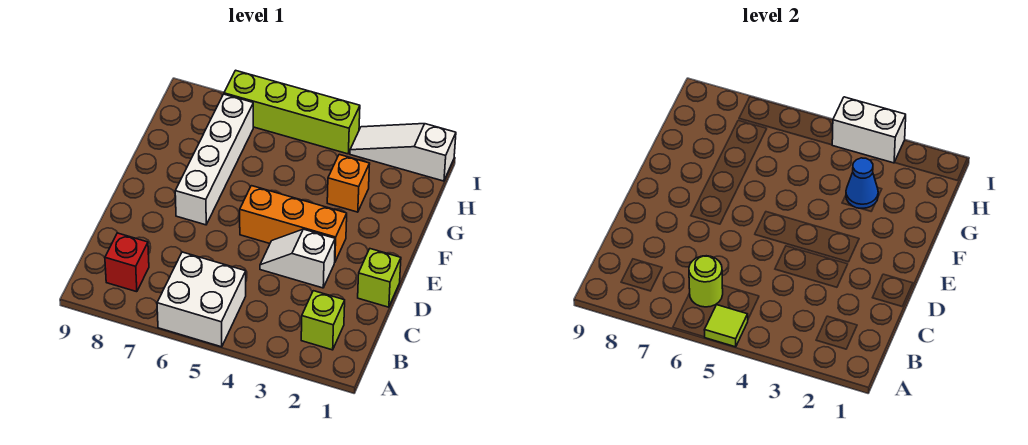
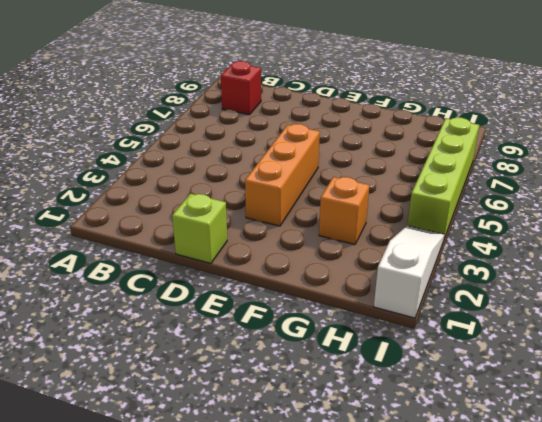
none -> white brick A5:B6 level 1
none -> lime brick B2 level 1
none -> white slope D3:D4 level 1 top 3

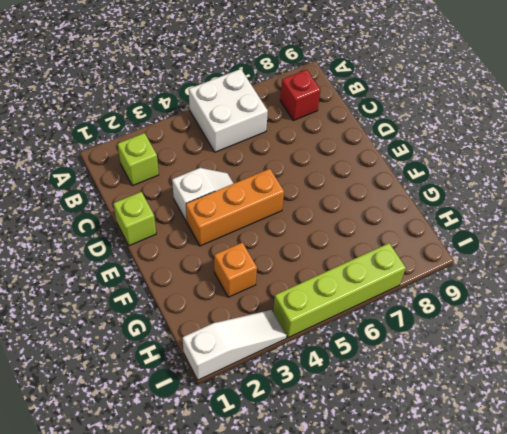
none -> white brick E7:H7 level 1
none -> lime tile A5 level 2
none -> lime round brick B6 level 2

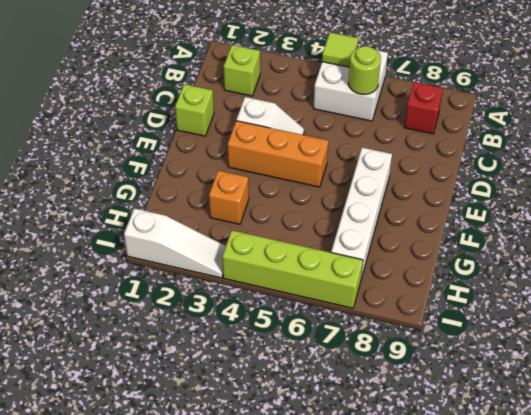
none -> blue cone G3 level 2
none -> white brick I3:I4 level 2

